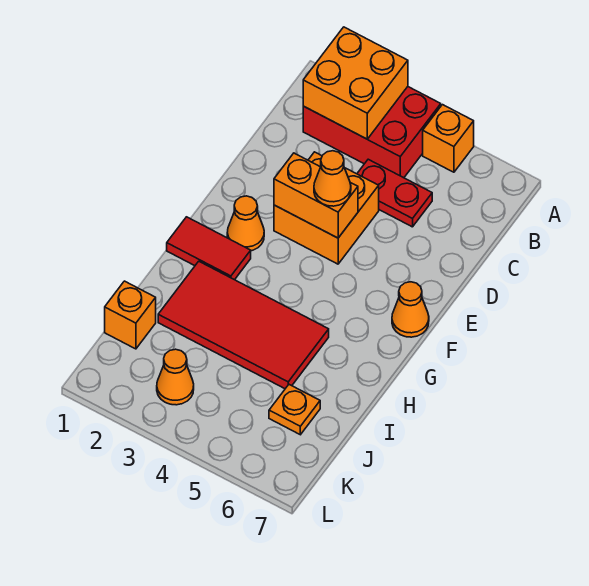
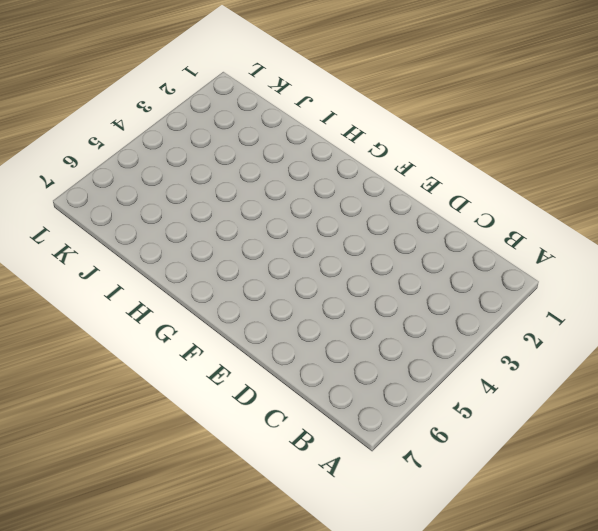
none -> red brick A2:B4 level 1
none -> orange brick A5 level 1
none -> red plate C4:C5 level 1

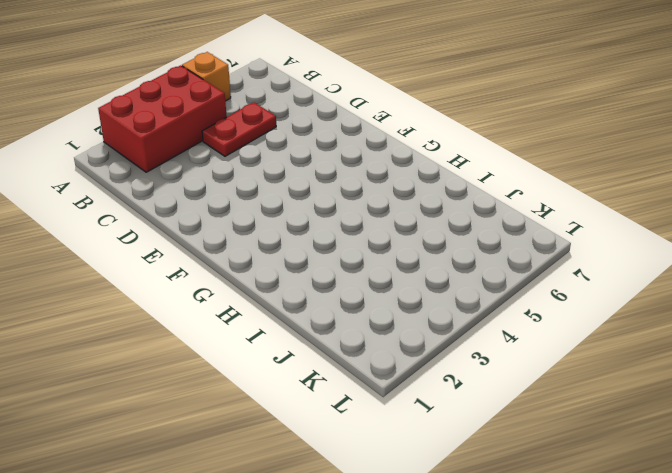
none -> orange brick D3:E4 level 1
none -> orange cone F2 level 1
none -> orange cone F7 level 1

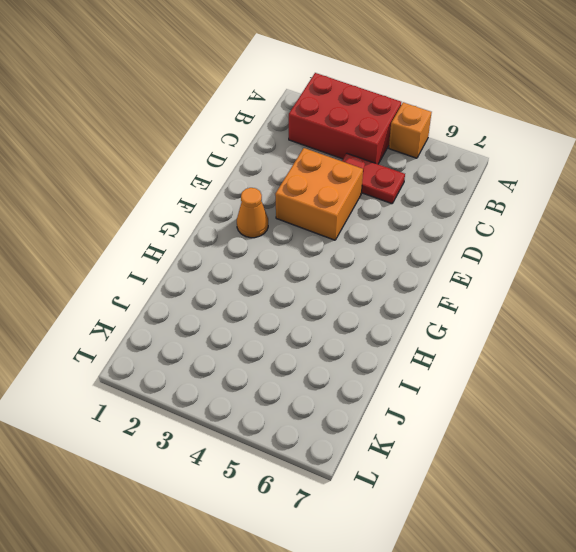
none -> orange cone F7 level 1
none -> red tile G1:G2 level 1
none -> red tile H2:I5 level 1

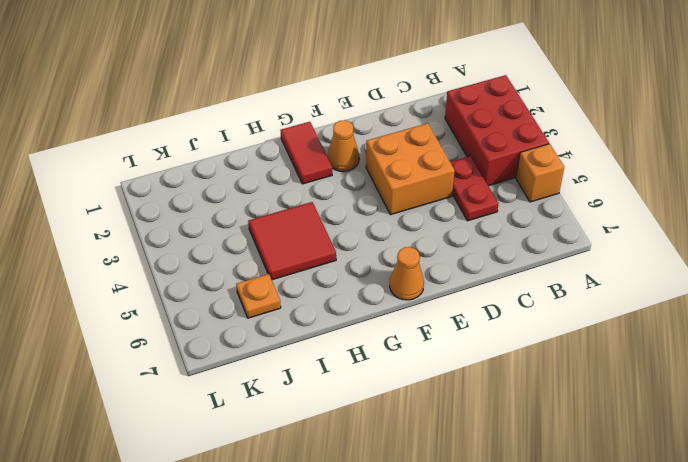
red tile H4:I5 level 1 -> red tile H2:I5 level 1
none -> orange brick J1 level 1
none -> orange cone K3 level 1
none -> orange brick A2:B3 level 2

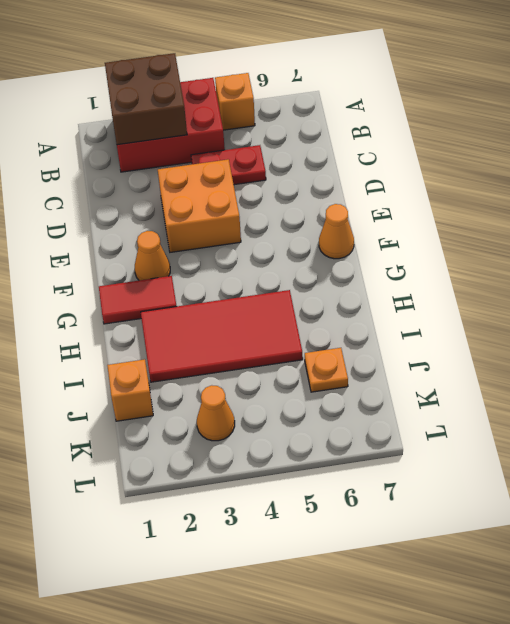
brown brick A2:B3 level 2 -> orange brick A2:B3 level 2
none -> orange brick E3:E4 level 2
none -> orange cone E4 level 3

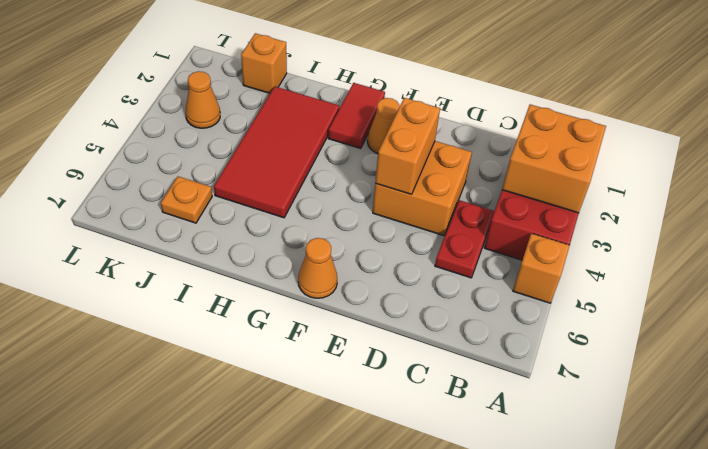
none -> orange cone E4 level 3

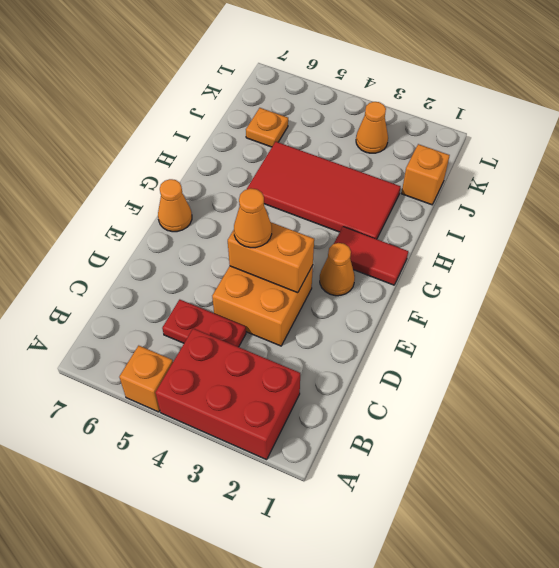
none -> orange brick A2:B3 level 2

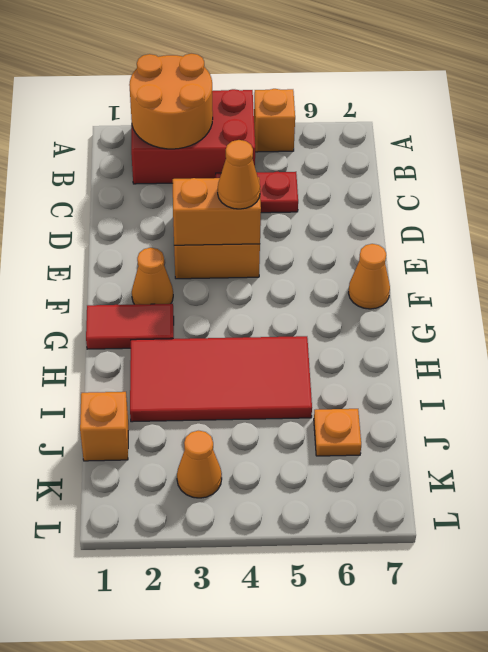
orange round brick A2:B3 level 2 -> orange brick A2:B3 level 2

